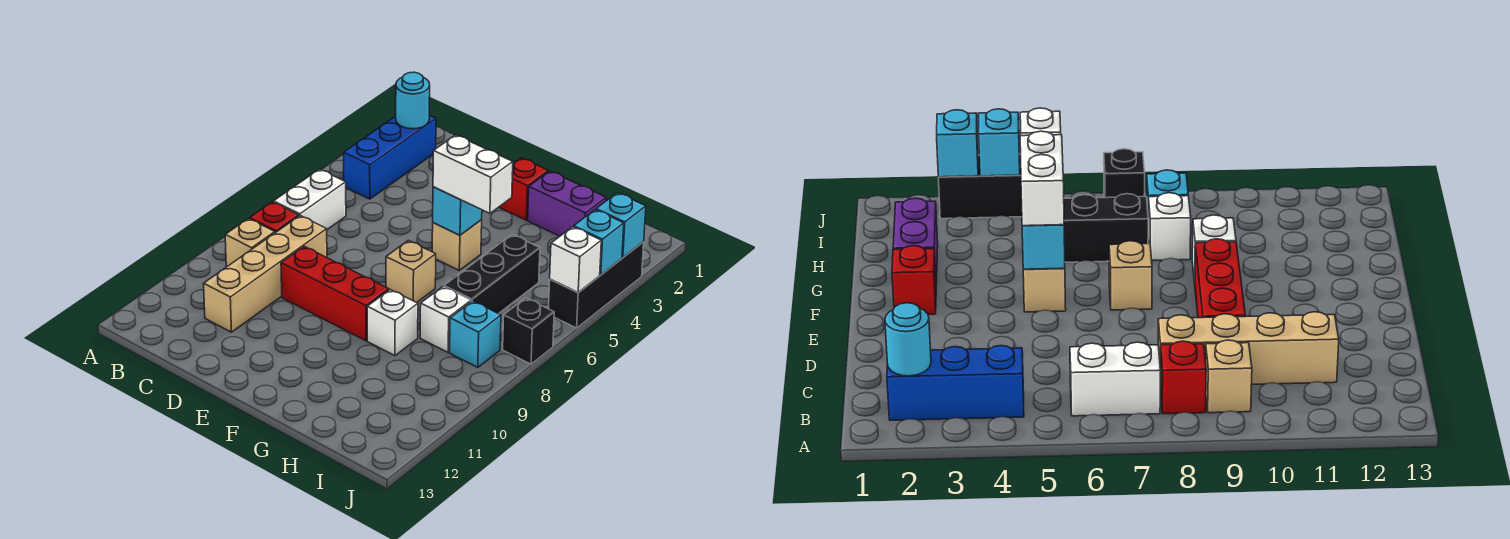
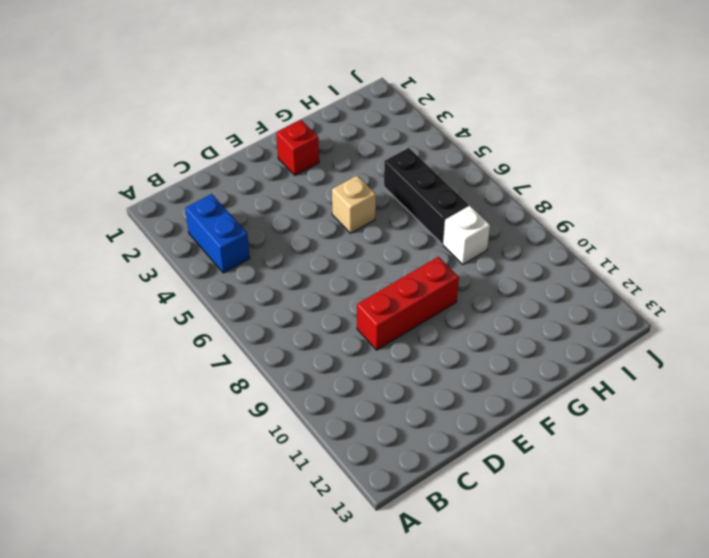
blue brick B3:B4 level 1 -> blue brick B2:B4 level 1
none -> white brick B6:B7 level 1
none -> red brick B8 level 1
none -> tan brick B9 level 1

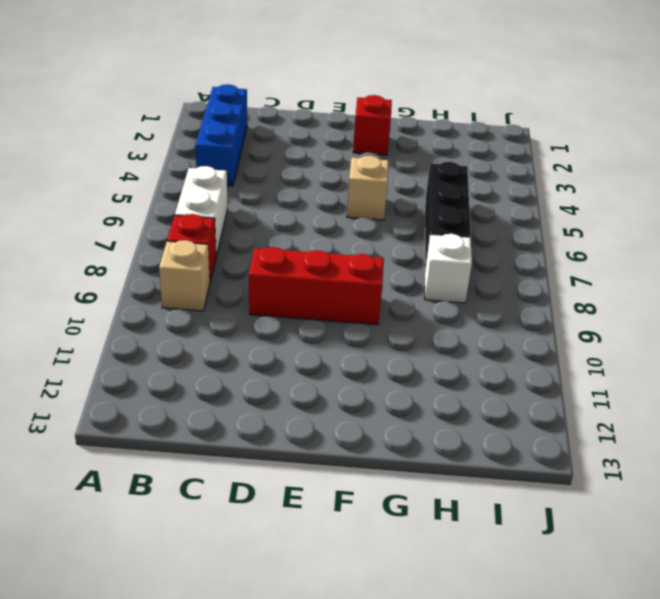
none -> tan brick C8:C11 level 1
none -> tan brick F7 level 1
none -> purple brick G2:H2 level 1

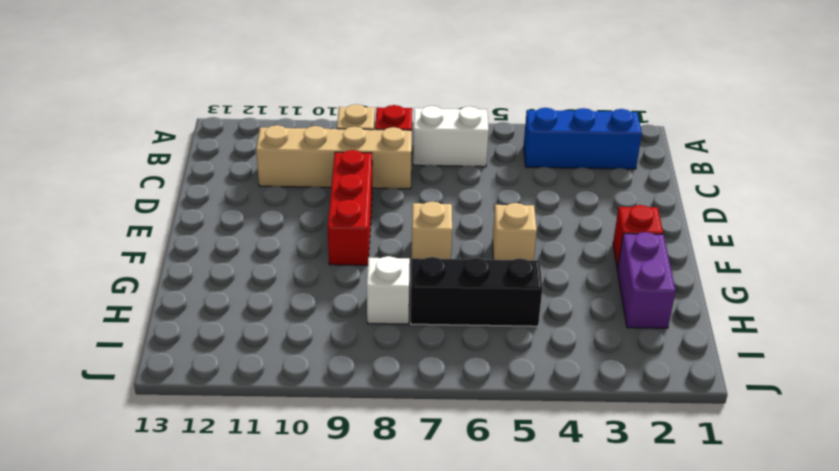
none -> white brick G9 level 1
none -> cyan brick I8 level 1
none -> black brick J3:J5 level 1

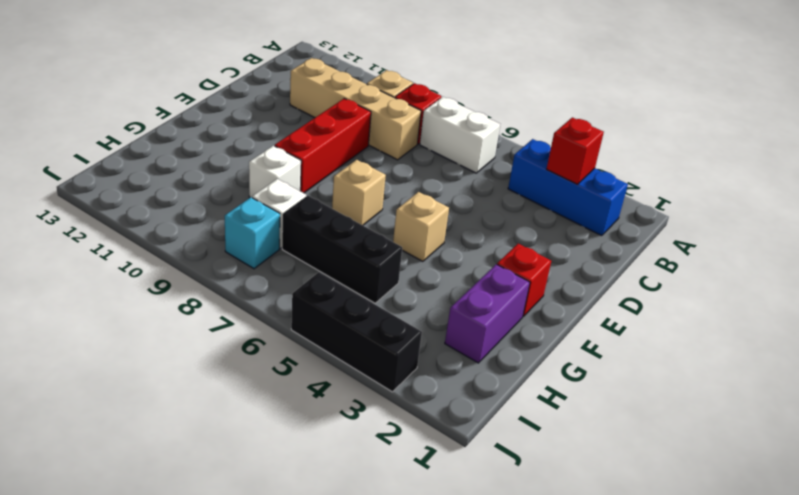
red brick B3 level 2 -> none
none -> black brick J7 level 1
none -> cyan round brick B2 level 2
none -> cyan brick F5 level 2

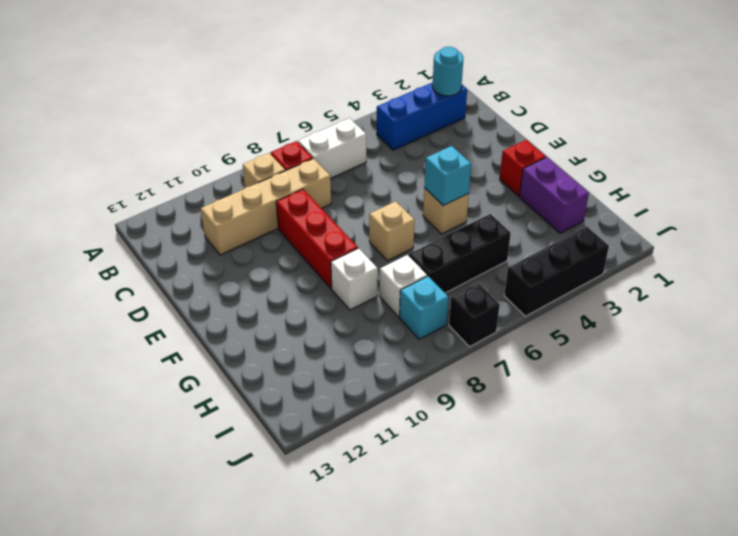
none -> cyan brick J3 level 2
none -> cyan brick J4 level 2
none -> white brick J5 level 2

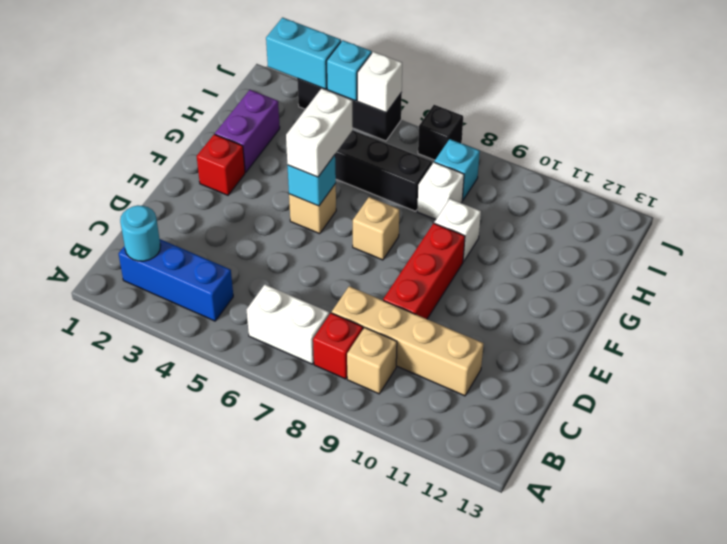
cyan brick J2:J3 level 2 -> cyan brick J3 level 2

